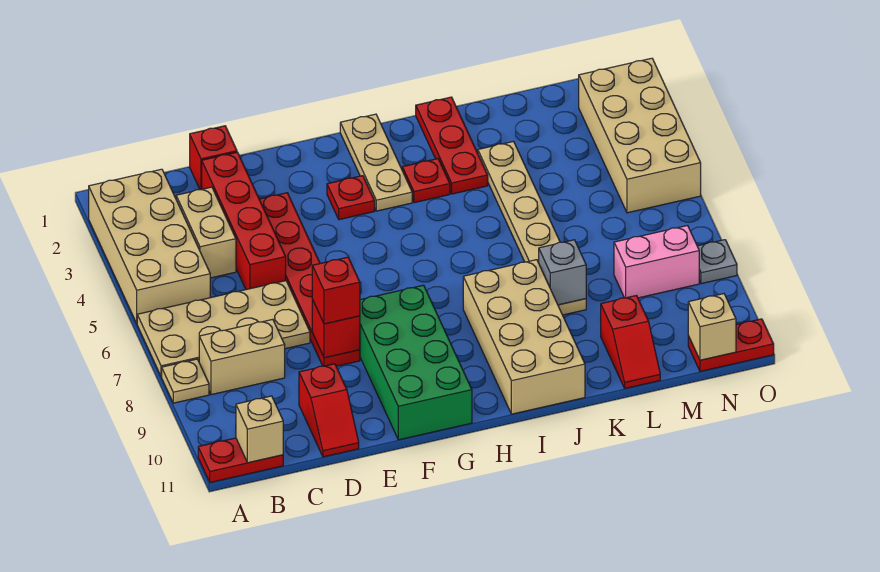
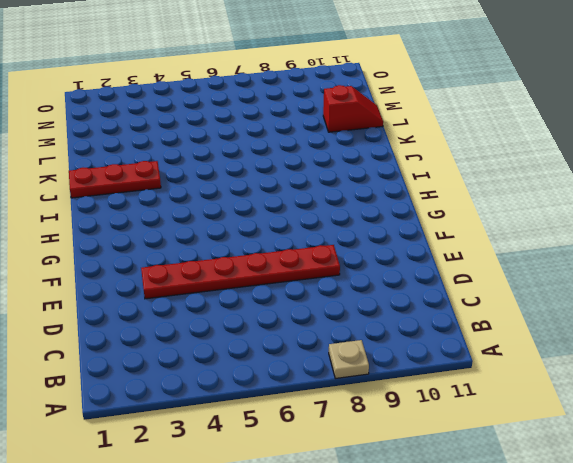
none -> tan brick A2:B5 level 1
none -> tan plate A6:D7 level 1
none -> red plate A11:B11 level 1

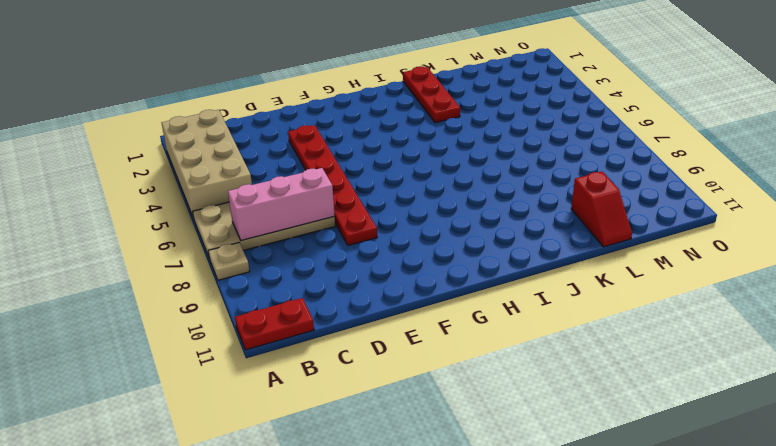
pink brick B7:D7 level 2 -> none
none -> tan brick B8:C8 level 1
none -> tan brick C3:C4 level 1
none -> red brick D1 level 1

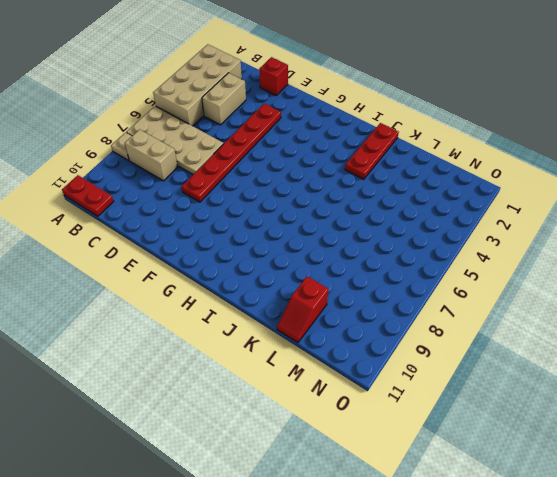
none -> red brick D2:D5 level 1
none -> red slope D10:D11 level 1 top 10
none -> green brick F8:G11 level 1

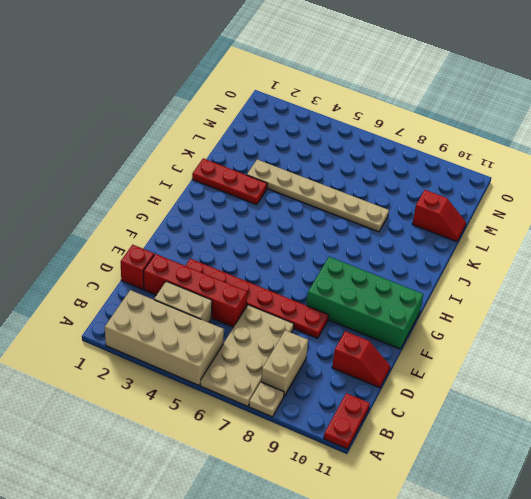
none -> red plate G3 level 1
none -> tan plate H1:H3 level 1
none -> red plate I3 level 1

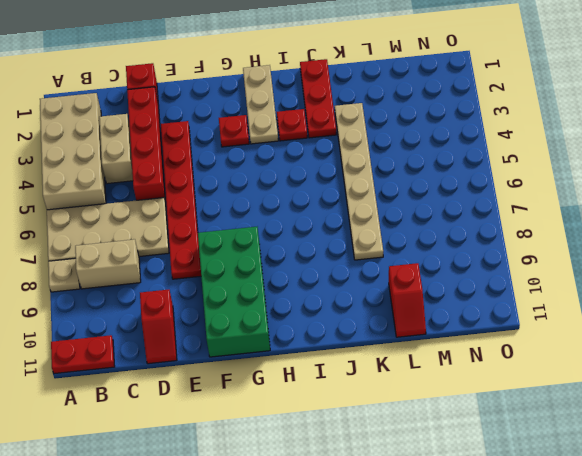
none -> tan brick I8:J11 level 1
none -> pink brick M8:N8 level 1
none -> tan brick N2:O5 level 1

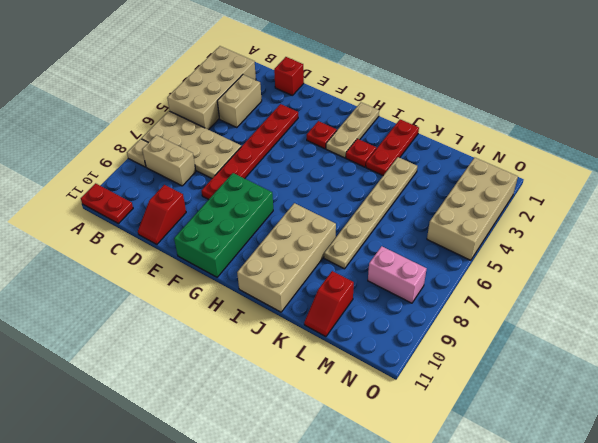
none -> red brick D2:D5 level 1
none -> red plate N11:O11 level 1
none -> grey plate O8 level 1

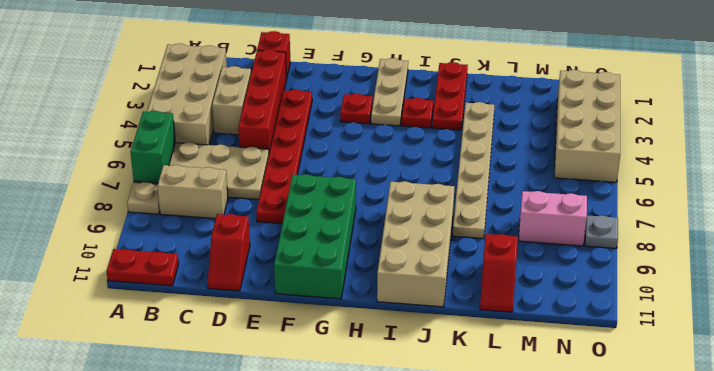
green brick A6:A7 level 2 -> none
none -> red plate N11:O11 level 1
none -> tan brick B11 level 2
none -> red brick E8 level 2

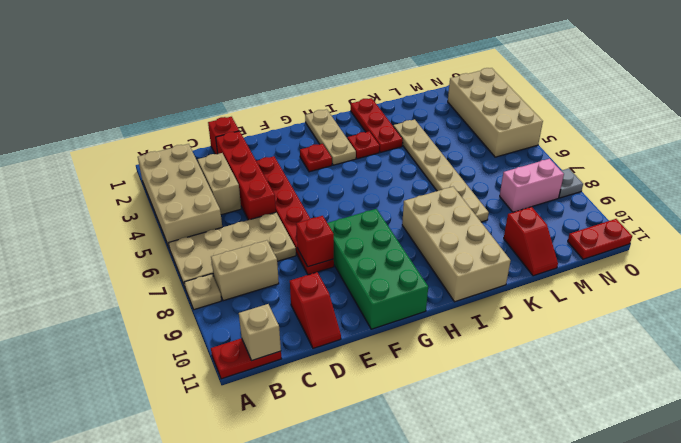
none -> grey brick K8 level 2
none -> tan brick N11 level 2
none -> red brick E8 level 3

